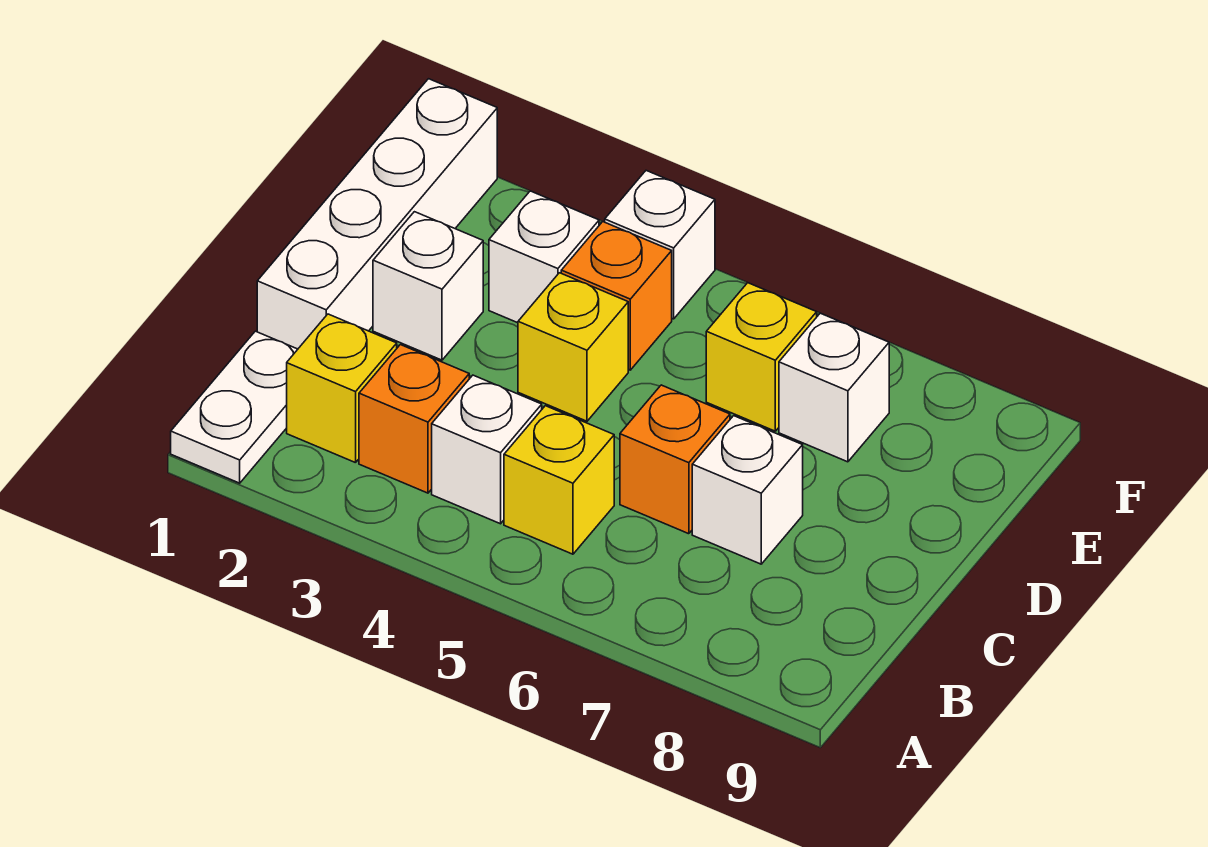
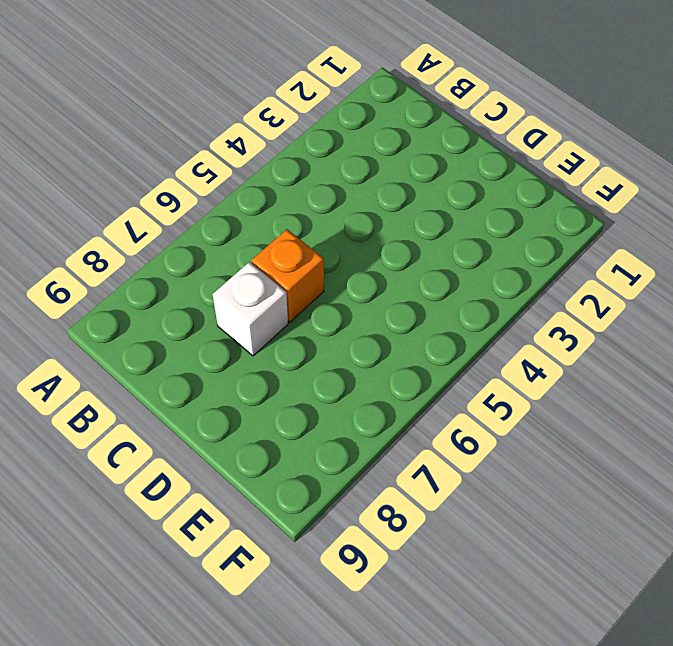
none -> white plate A1:B1 level 1
none -> yellow brick B2 level 1
none -> orange brick B3 level 1

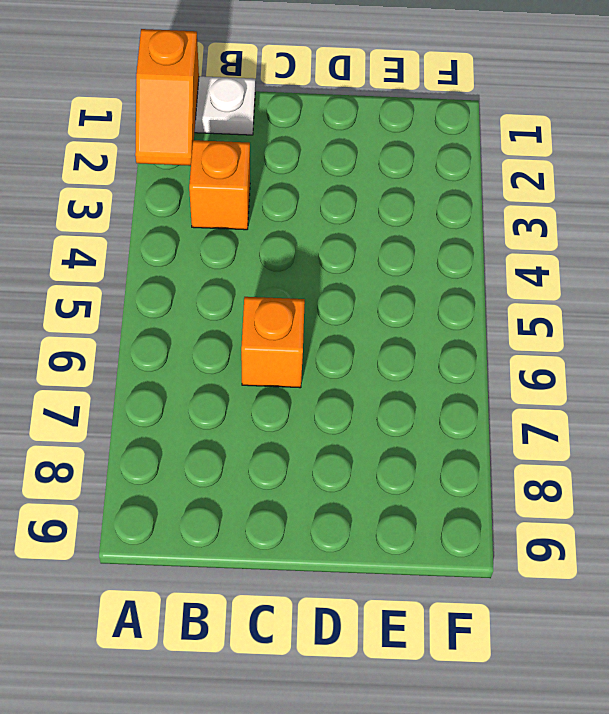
orange slope A1:A2 level 2 top 1 -> none
none -> yellow brick B2 level 1
none -> white brick B4 level 1
none -> yellow brick B5 level 1

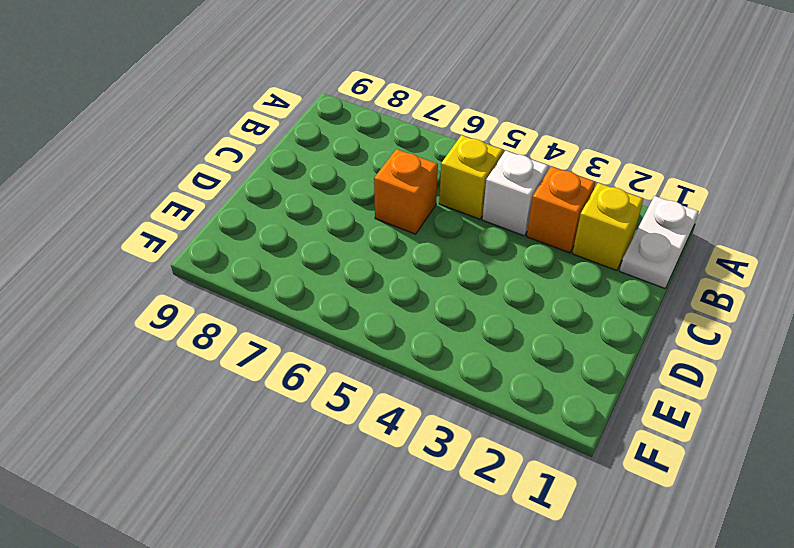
none -> white brick C1:F1 level 1
none -> white brick C7 level 1
none -> white brick D2 level 1

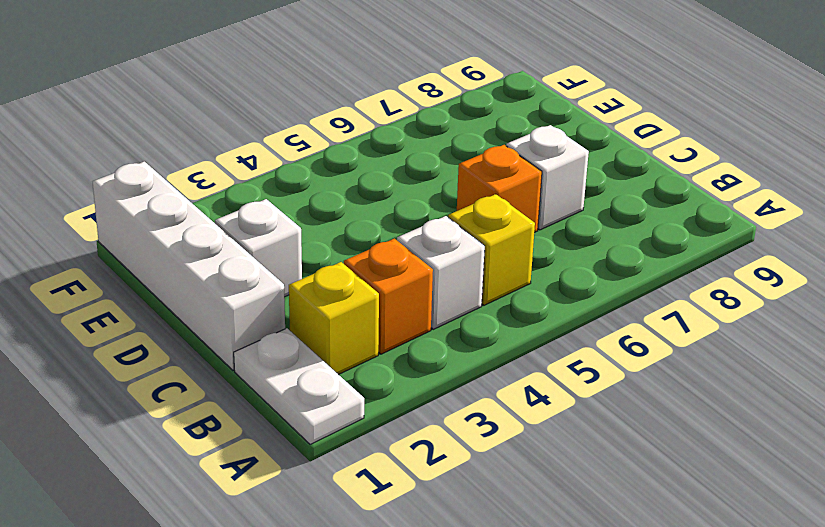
none -> yellow brick D4 level 1
none -> white brick E3 level 1
none -> orange brick E4 level 1

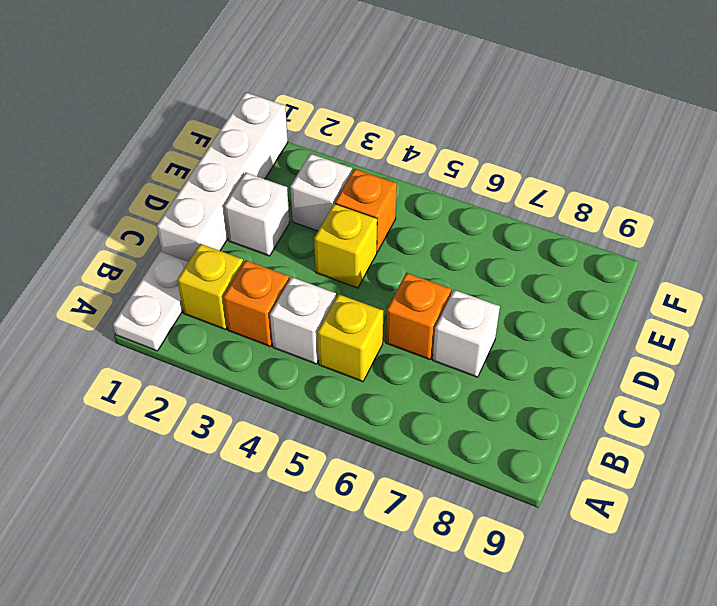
none -> yellow brick E6 level 1
none -> white brick E7 level 1
none -> white brick F4 level 1

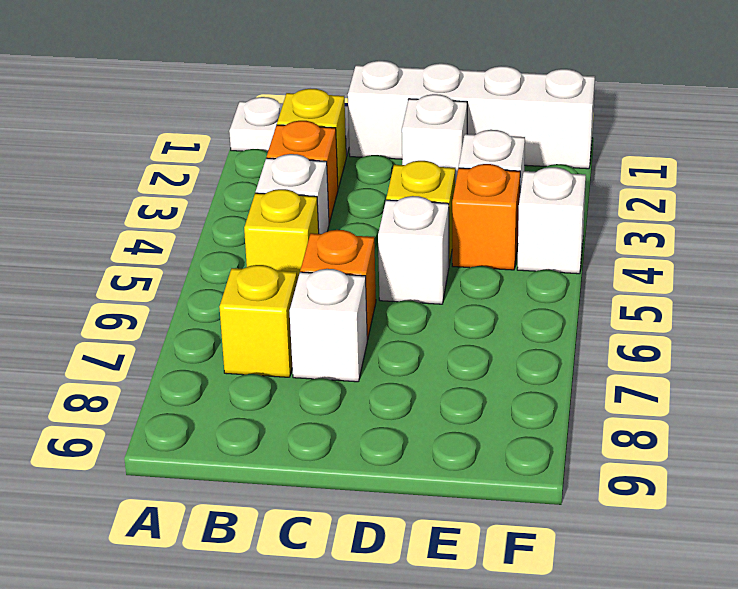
yellow brick B7 level 1 -> yellow brick E6 level 1
white brick D5 level 1 -> white brick E7 level 1

